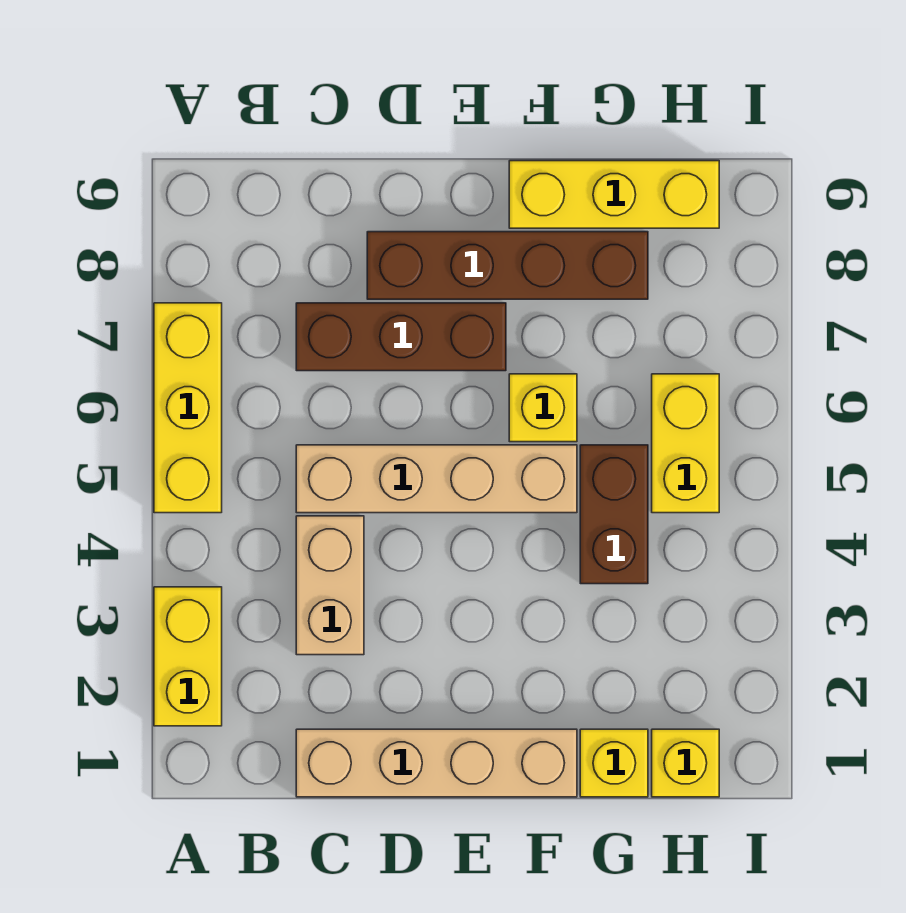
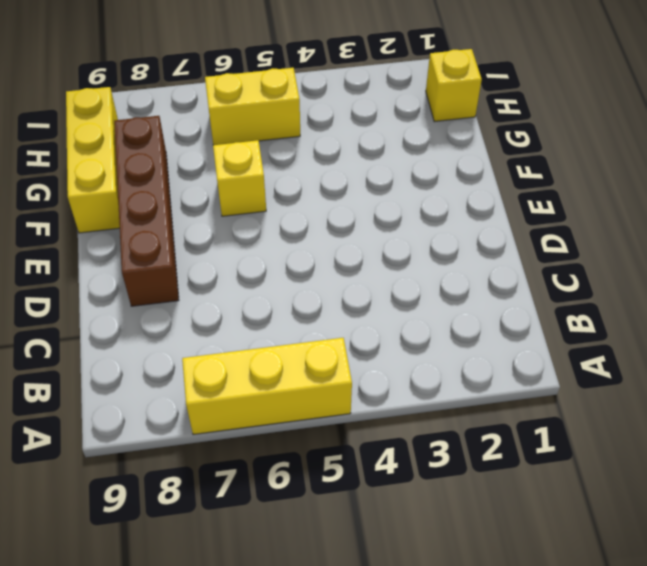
none -> yellow brick A2:A3 level 1
none -> tan brick C1:F1 level 1
none -> tan brick C3:C4 level 1

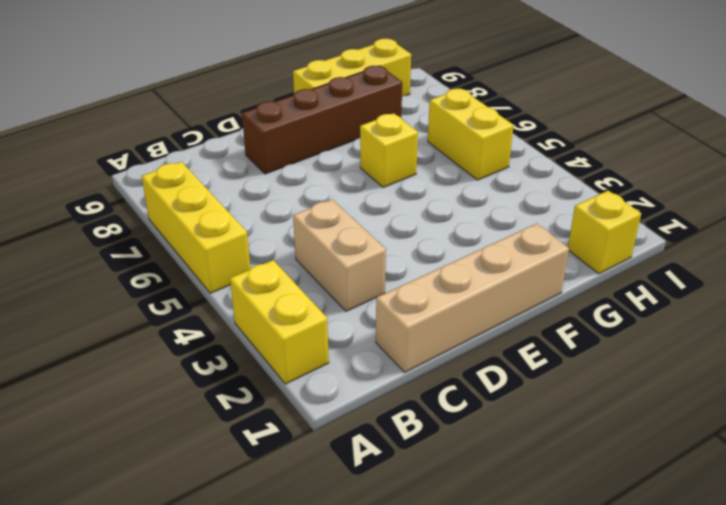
none -> tan brick C5:F5 level 1
none -> brown brick C7:E7 level 1
none -> yellow brick G1 level 1

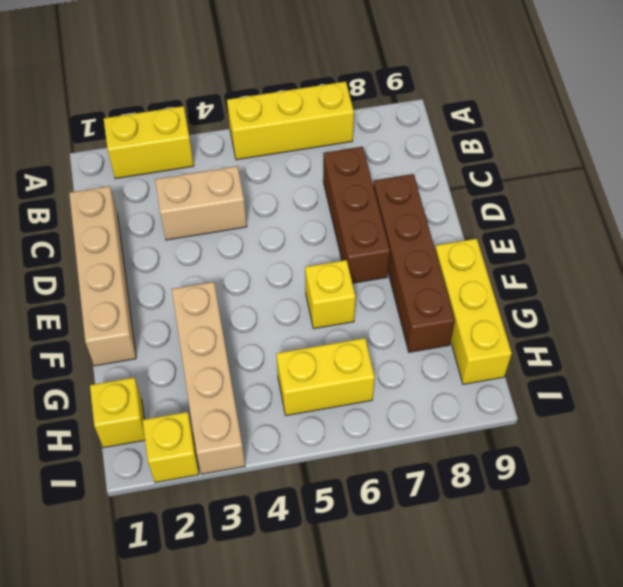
tan brick F3:I3 level 1 -> tan brick C5:F5 level 1
yellow brick I2 level 1 -> yellow brick G1 level 1
none -> brown brick G4:G5 level 1

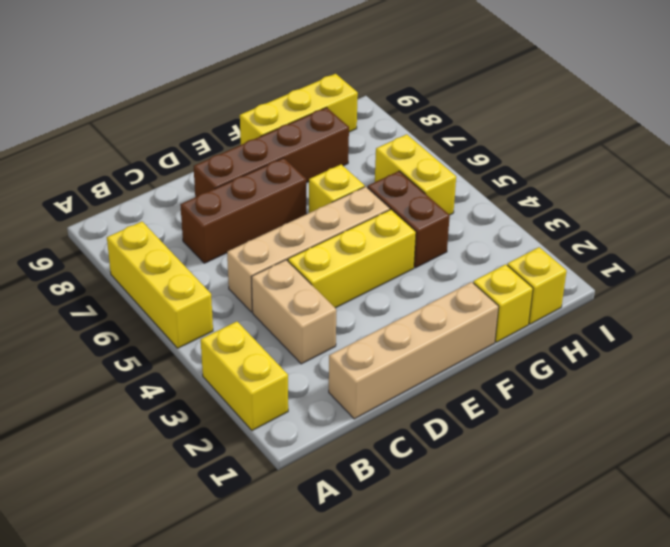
yellow brick D4:F4 level 1 -> none

